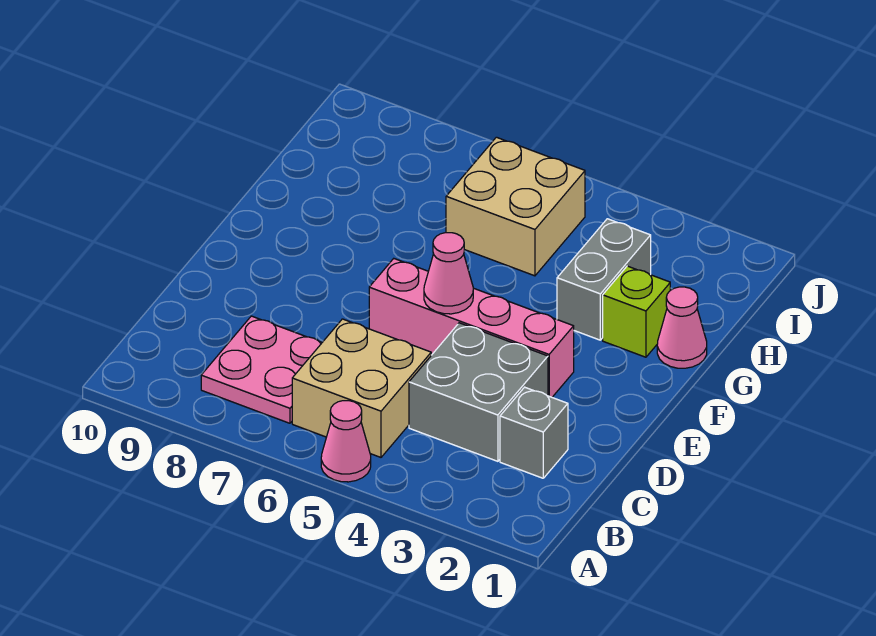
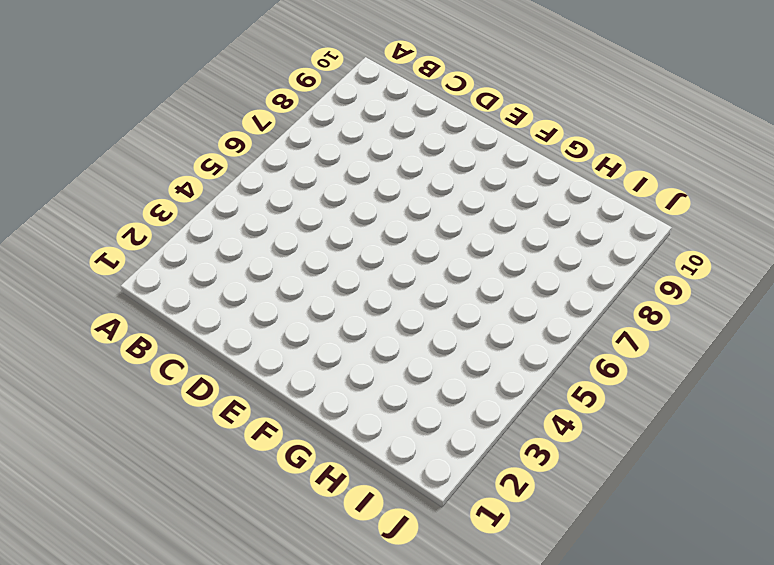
none -> pink cone A5 level 1
none -> tan brick B5:C6 level 1

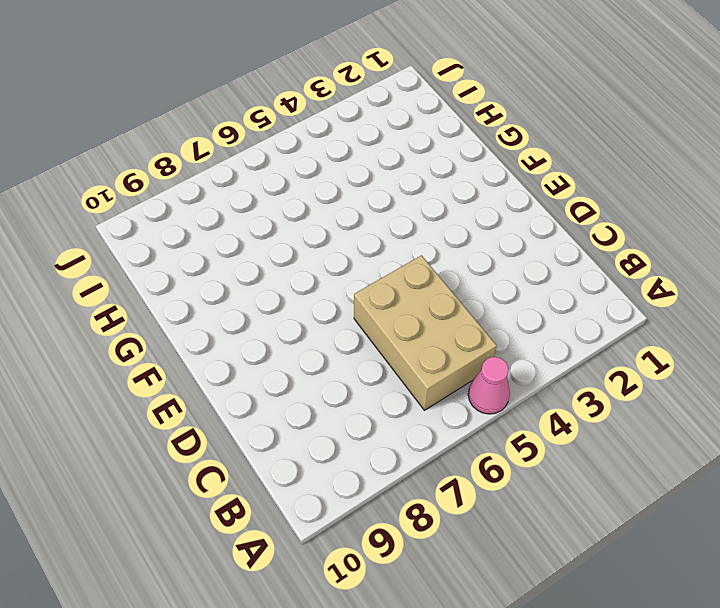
tan brick B5:D6 level 1 -> tan brick B5:C6 level 1
none -> pink plate B7:C8 level 1
none -> grey brick C2 level 1

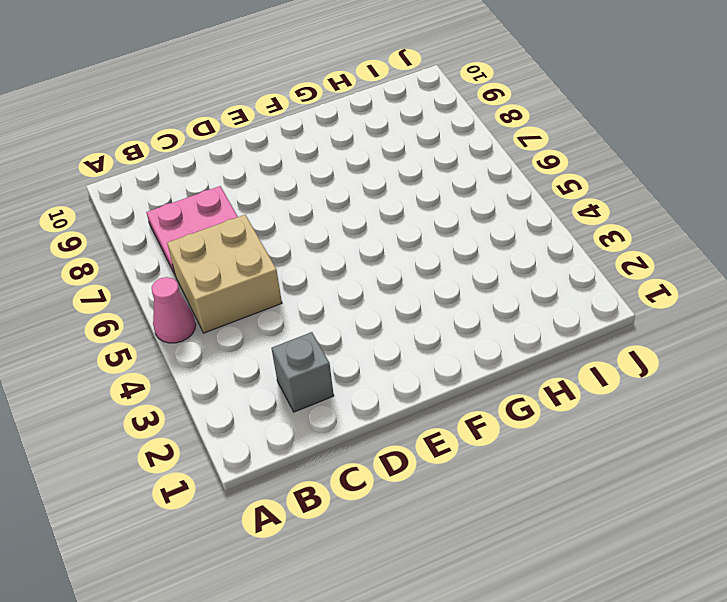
none -> grey brick C3:D4 level 1
none -> pink brick E3:E6 level 1

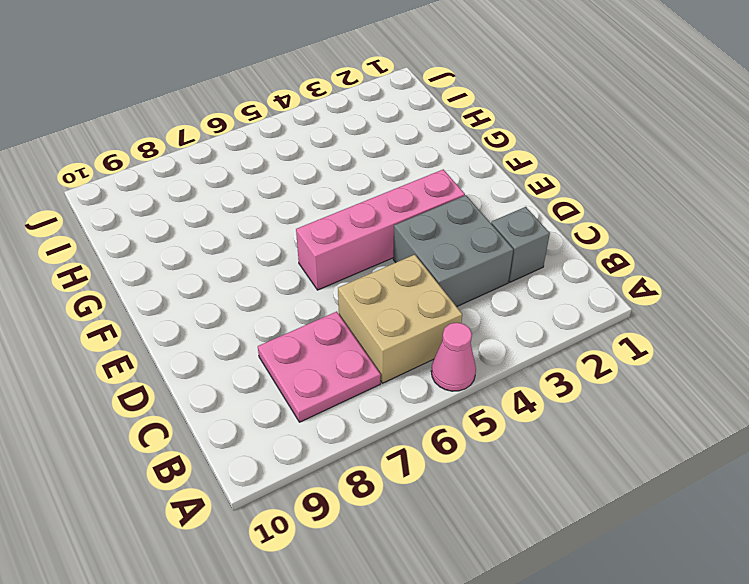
none -> pink cone G1 level 1
none -> lime brick G2 level 1

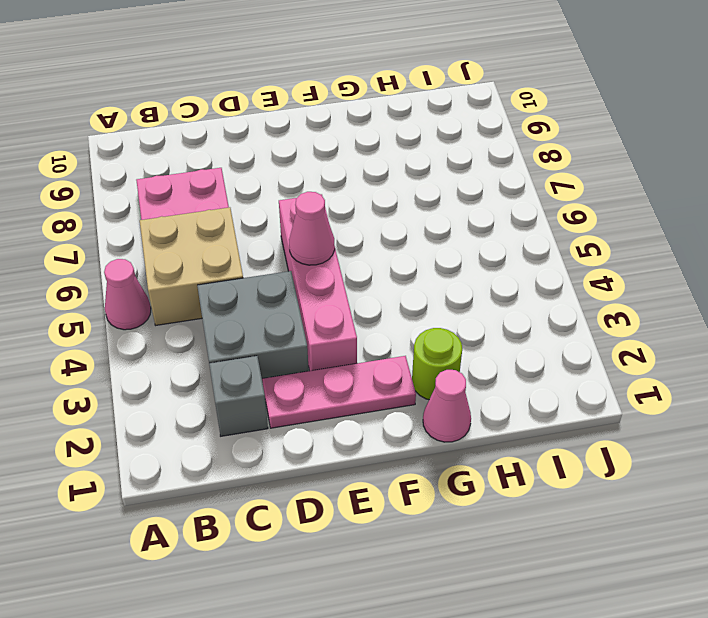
pink plate D2:F2 level 1 -> none
lime round brick G2 level 1 -> lime brick G2 level 1
none -> grey brick G3:H3 level 1
none -> tan brick H5:I6 level 1

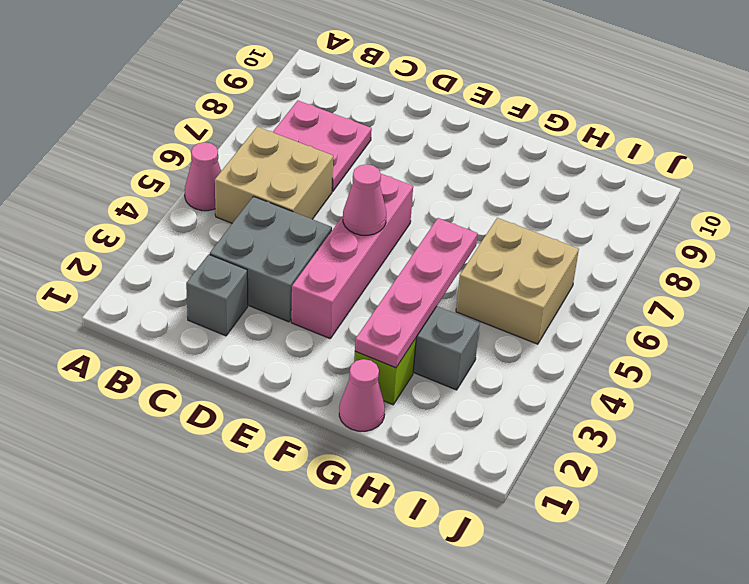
pink plate G2:G5 level 2 -> none

